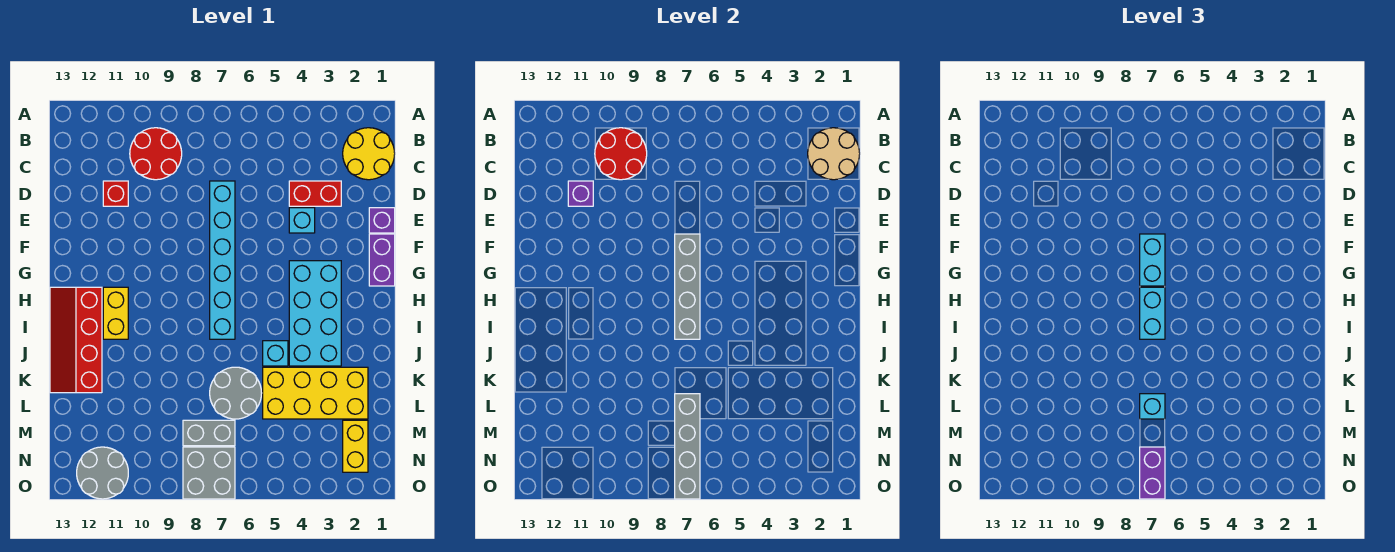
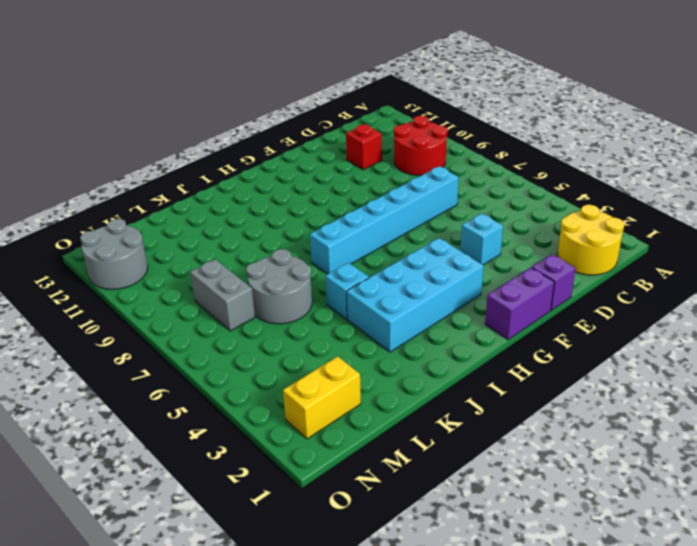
none -> red brick D3:D4 level 1
none -> yellow brick H11:I11 level 1
none -> red slope H12:K13 level 1 top 12

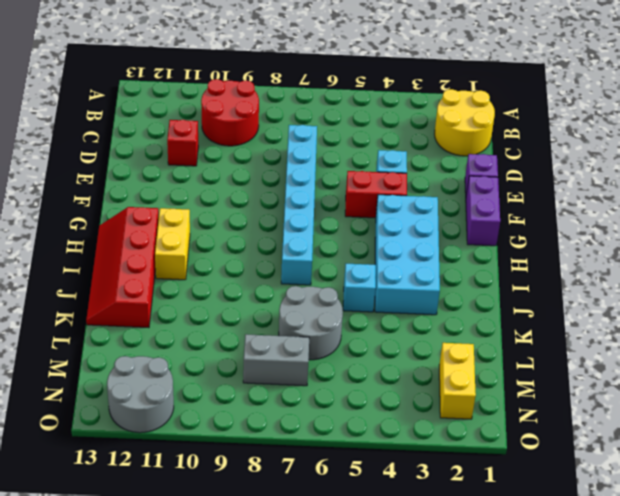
red brick F4:F5 level 1 -> red brick D3:D4 level 1
none -> yellow brick K2:L5 level 1
none -> grey brick N7:O8 level 1
none -> tan round brick B1:C2 level 2

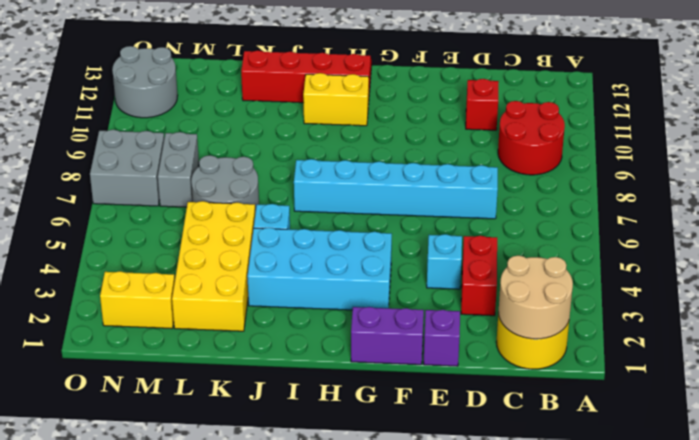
none -> red round brick B9:C10 level 2
none -> purple brick D11 level 2
none -> grey brick F7:I7 level 2

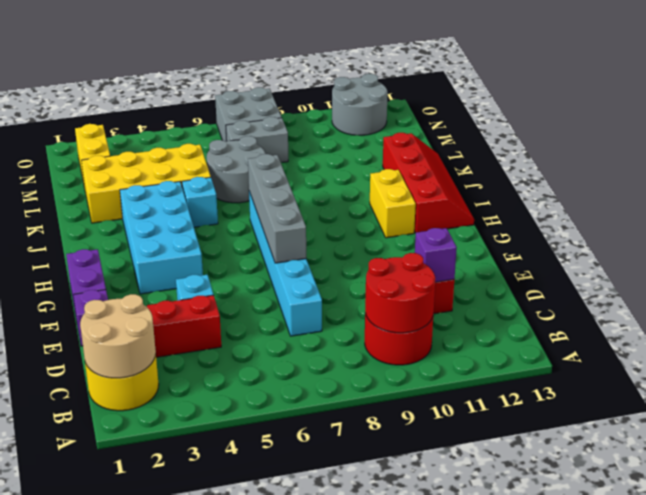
none -> grey brick L7:O7 level 2
none -> cyan brick F7:G7 level 3
none -> cyan brick H7:I7 level 3

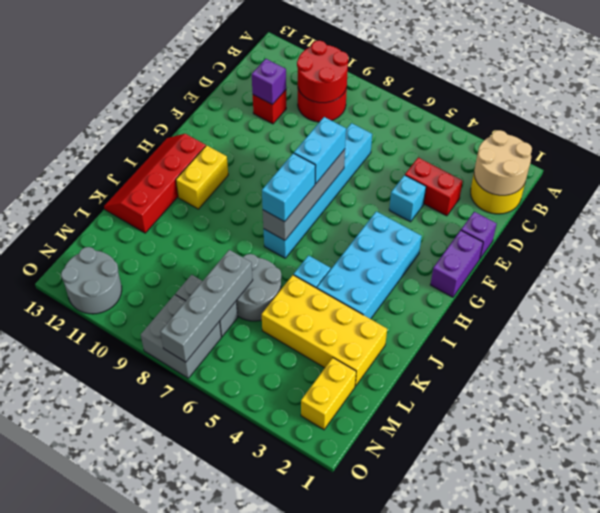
none -> cyan brick L7 level 3
none -> purple brick N7:O7 level 3

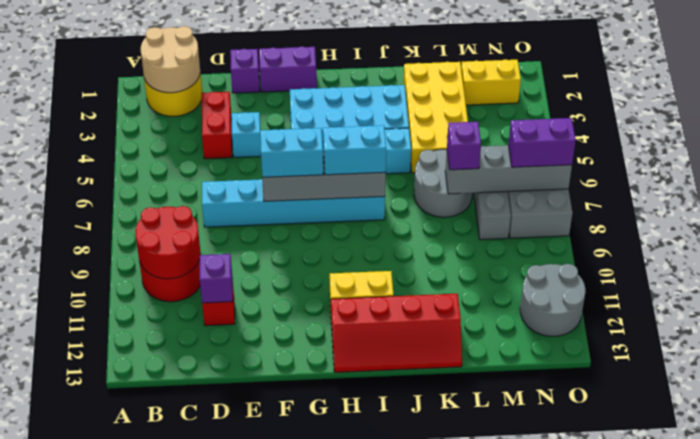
purple brick L7 level 3 -> cyan brick L7 level 3

